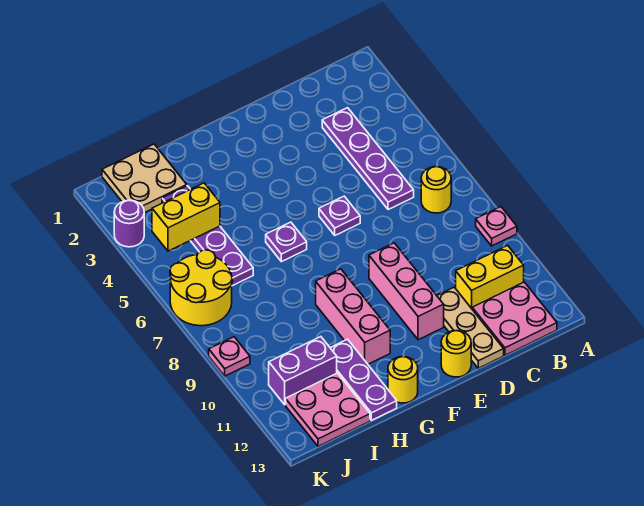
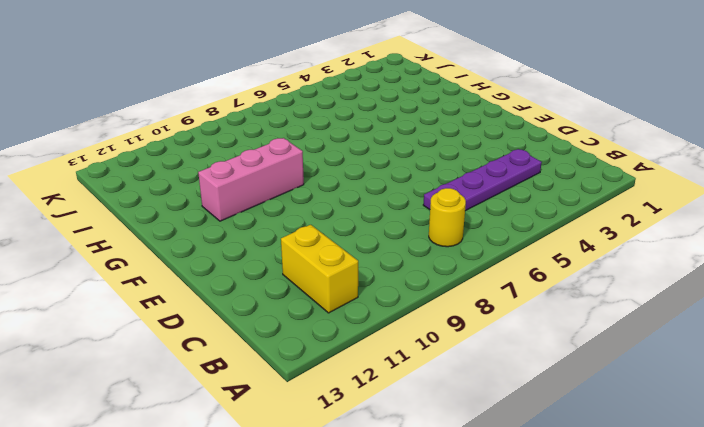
none -> pink plate A9 level 1
none -> pink plate B12:C13 level 1
none -> tan plate D11:D13 level 1

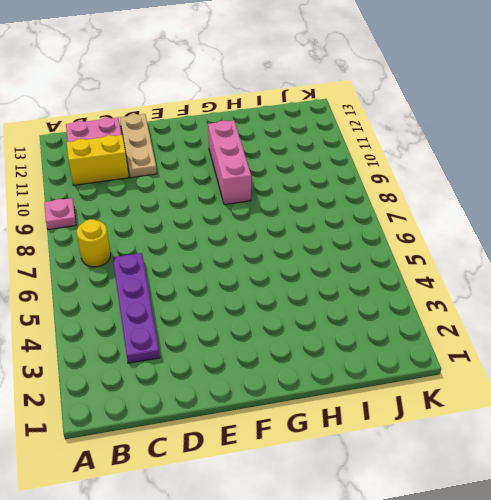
none -> purple plate E6 level 1
none -> pink brick E9:E11 level 1
none -> yellow round brick E13 level 1

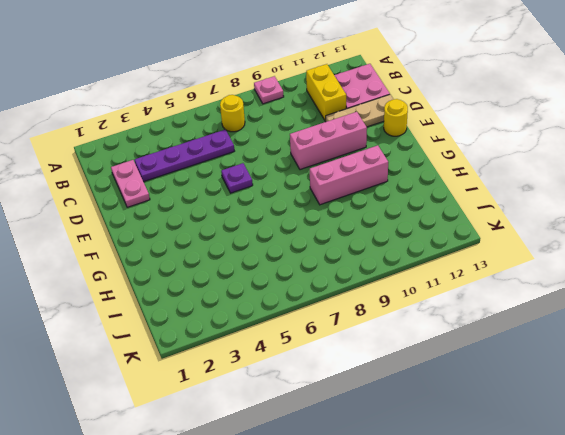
pink plate C2:D2 level 1 -> none
none -> purple plate G6 level 1
none -> yellow round brick G13 level 1
none -> purple plate H11:H13 level 1

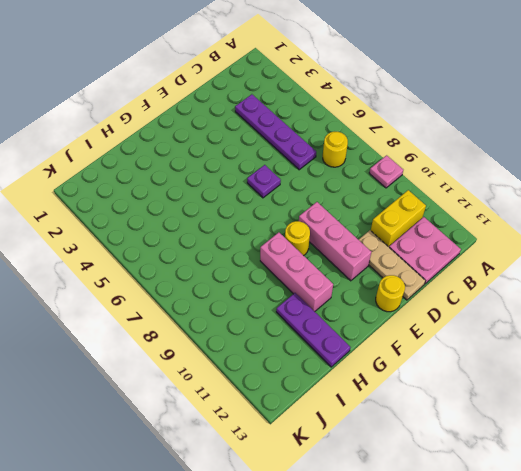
yellow round brick F9 level 1 -> yellow round brick G13 level 1
none -> purple plate G6 level 1
none -> tan plate I1:J2 level 1
none -> purple plate I3:I6 level 1

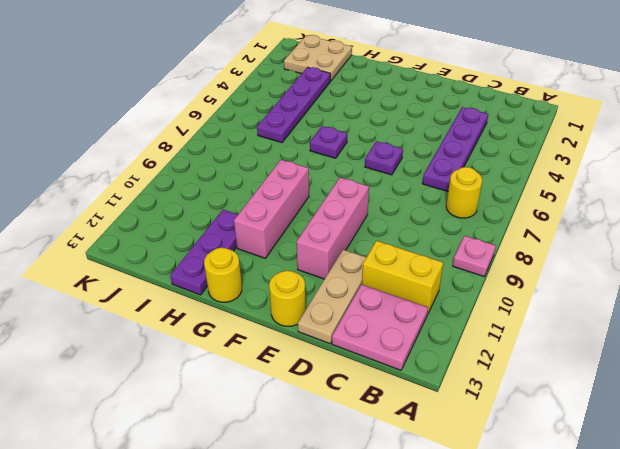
none -> purple brick I11:J11 level 1
none -> pink plate I12:J13 level 1
none -> yellow round brick J6:K7 level 1

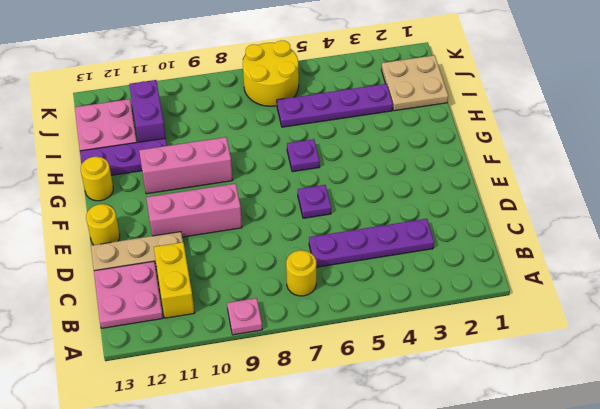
none -> purple round brick K3 level 1
none -> pink plate K9 level 1
none -> yellow brick I4:J4 level 2

